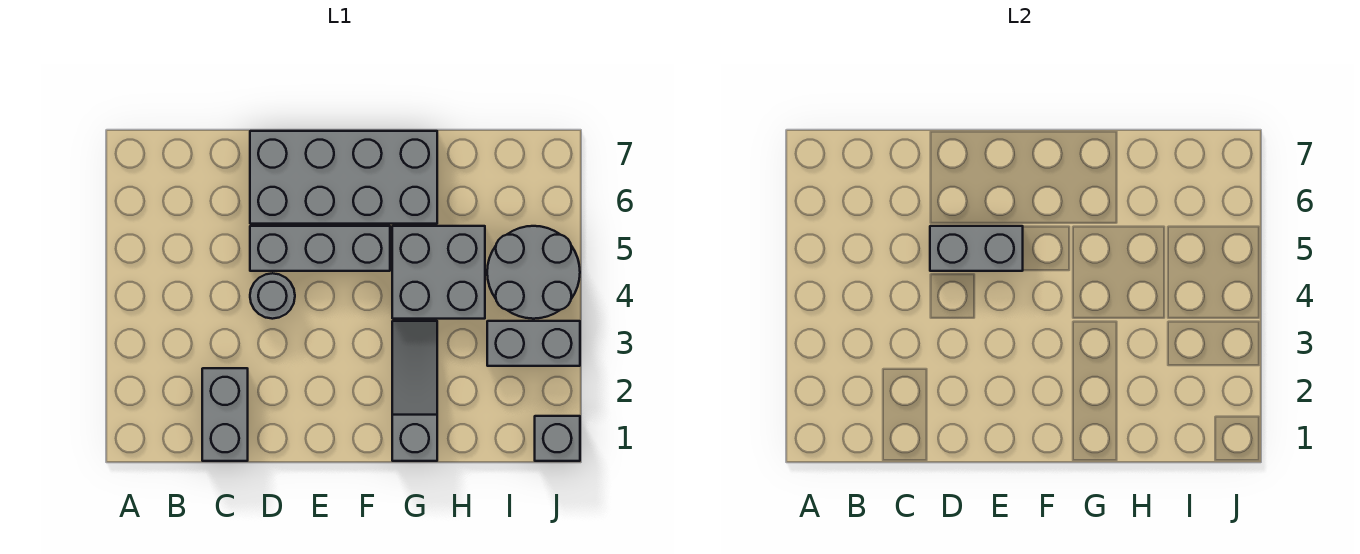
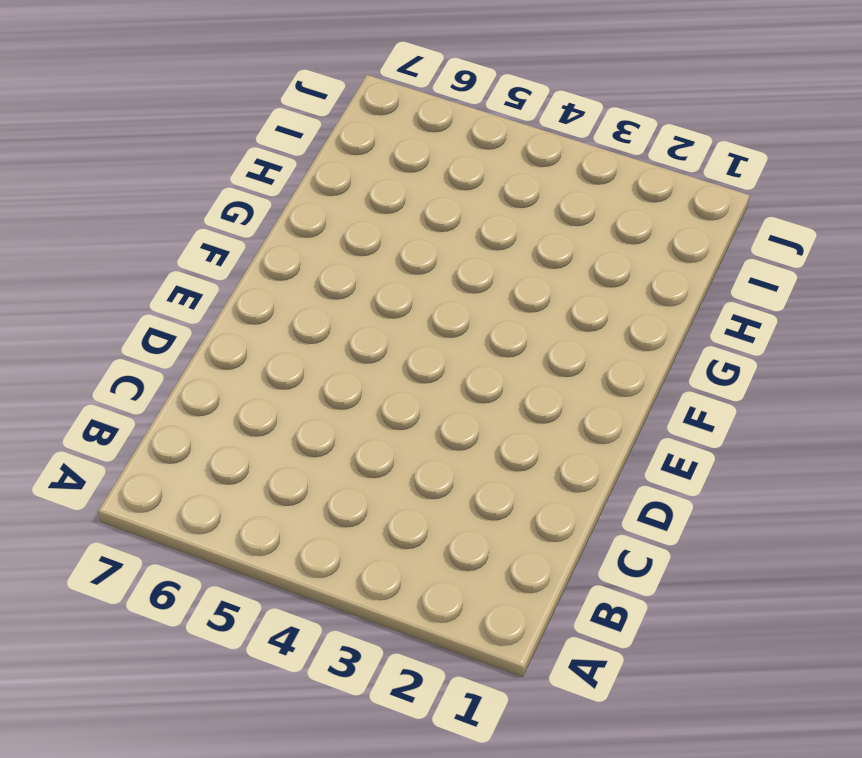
none -> grey brick C1:C2 level 1
none -> grey round brick D4 level 1

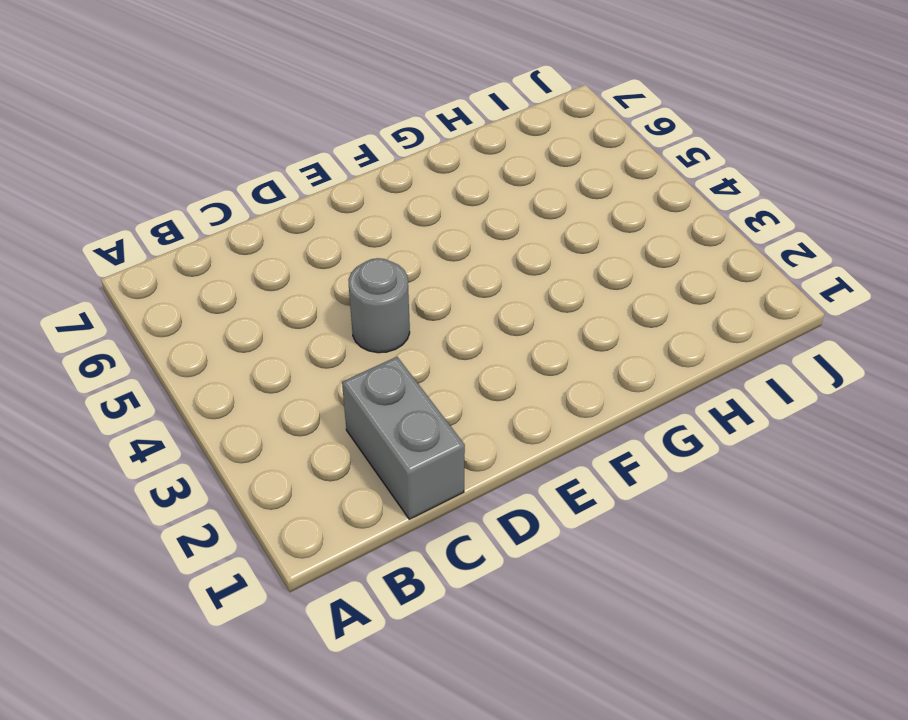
none -> grey brick D5:F5 level 1
none -> grey brick D6:G7 level 1

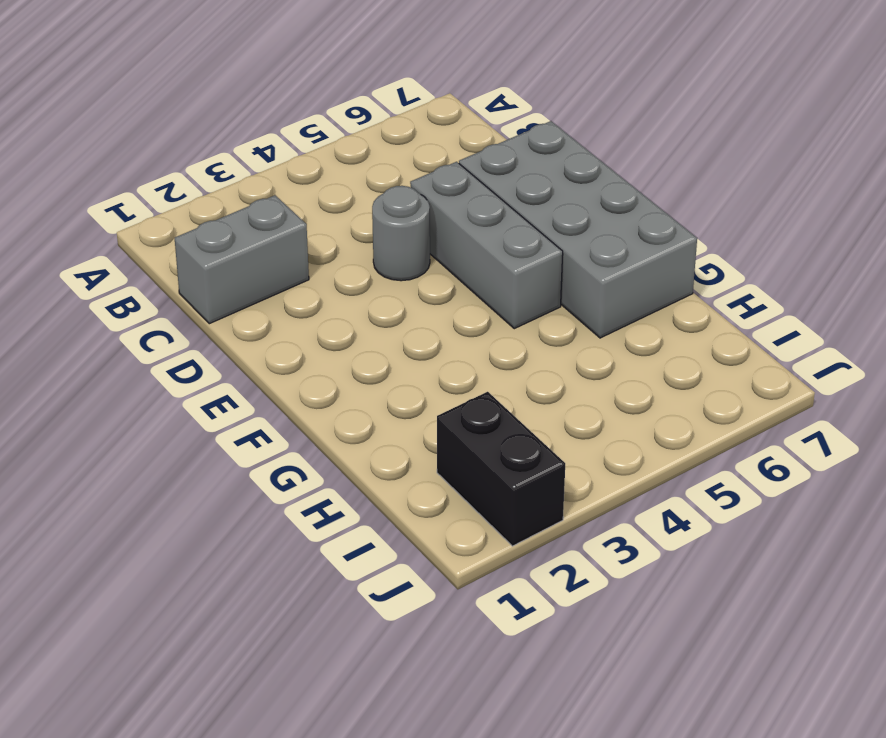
black brick I2:J2 level 1 -> none
none -> grey slope G1:G3 level 1 top 1
none -> grey brick G4:H5 level 1

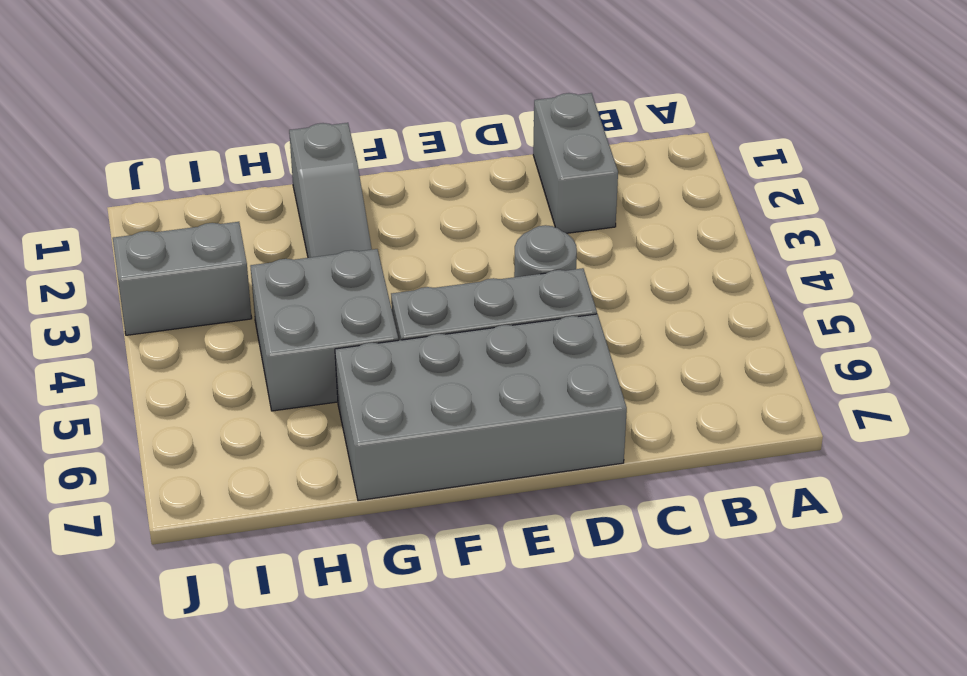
none -> grey round brick I4:J5 level 1
none -> grey brick J1 level 1

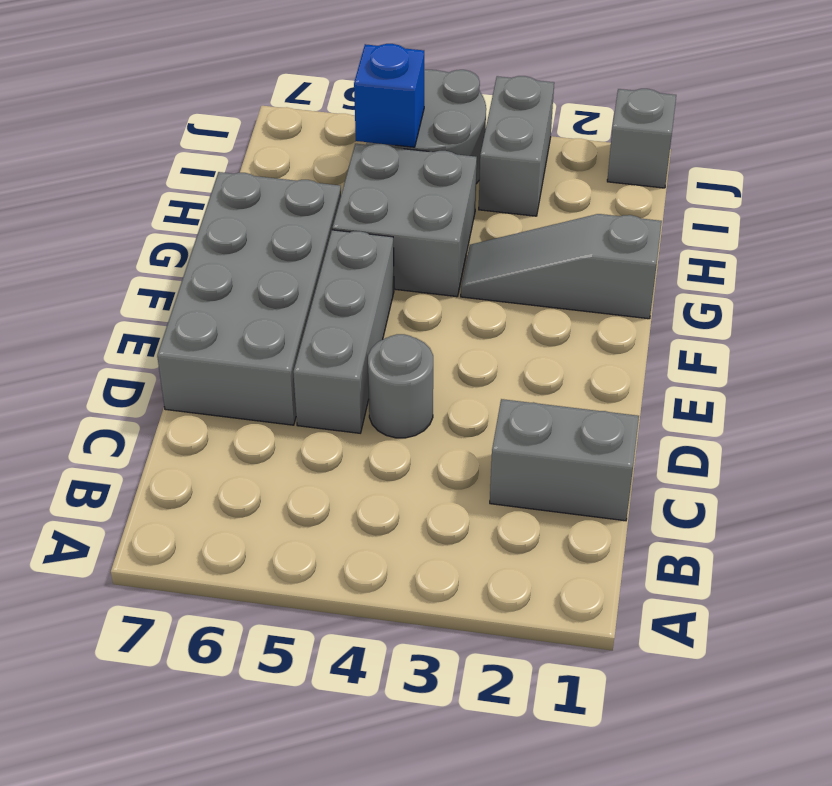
blue brick I5 level 2 -> none
none -> grey brick D5:E5 level 2

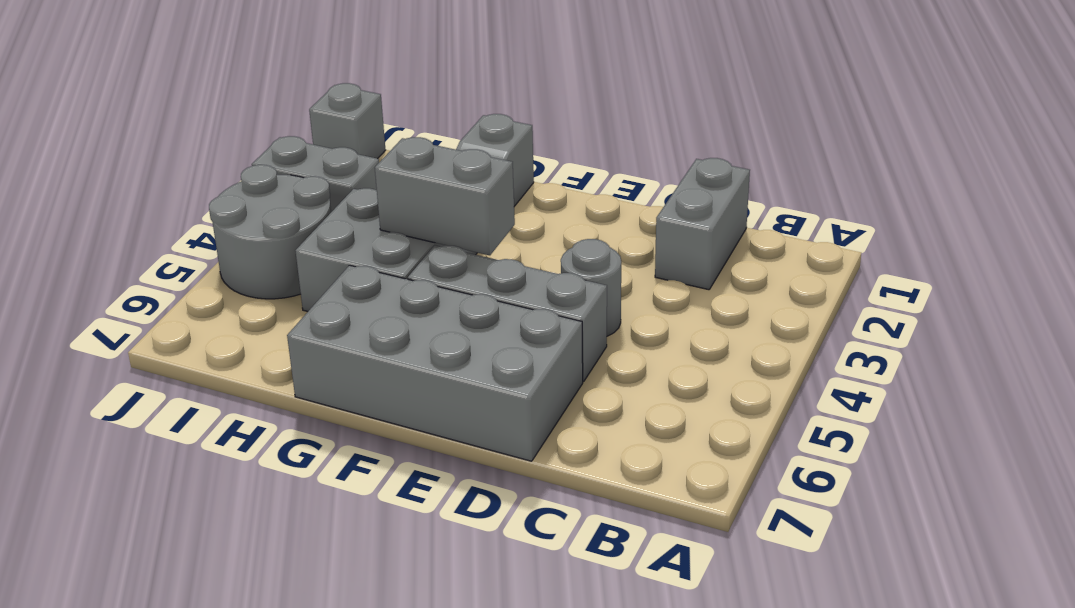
grey brick F4:G4 level 2 -> grey brick D5:E5 level 2

